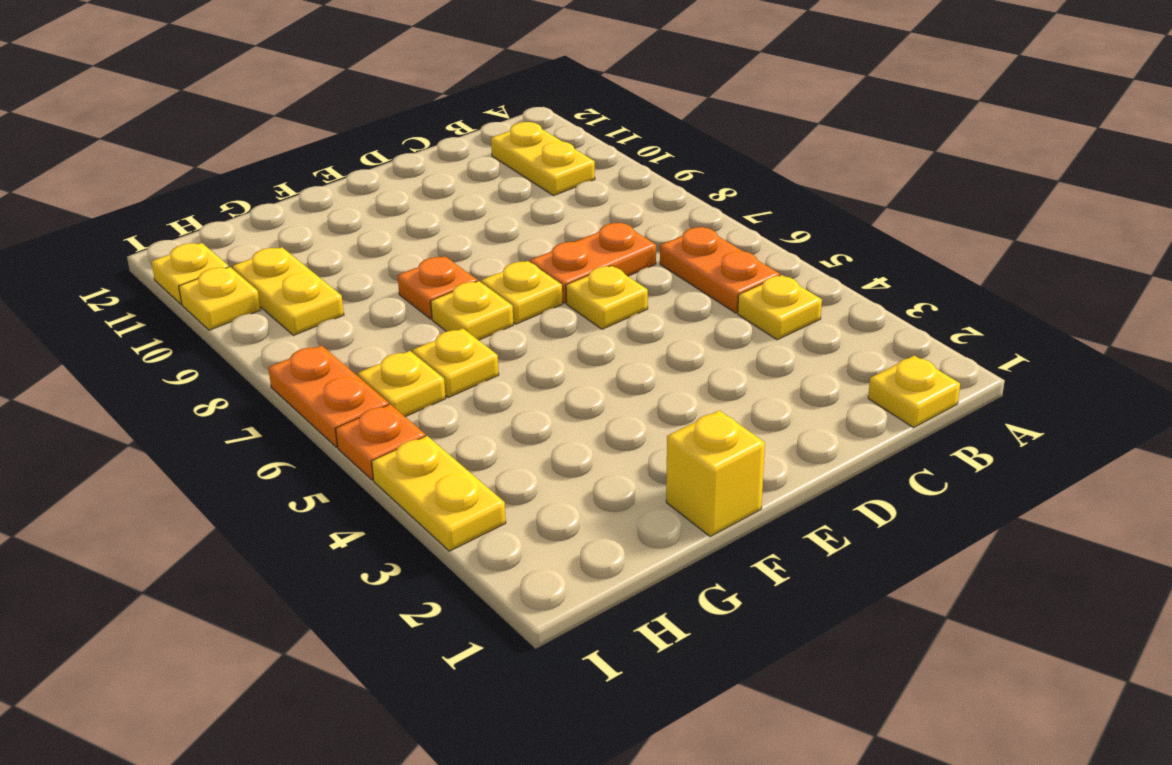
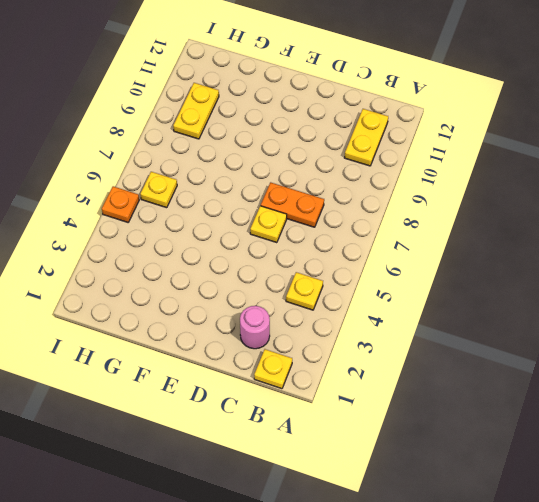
pink round brick C2 level 1 -> none
none -> orange plate B5:B6 level 1
none -> yellow plate E7 level 1
none -> yellow brick F1 level 1

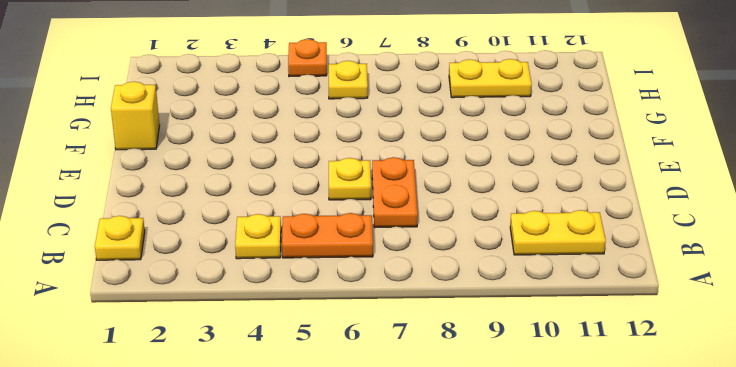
none -> yellow plate E7 level 1
none -> yellow plate F7 level 1
none -> orange plate F8 level 1

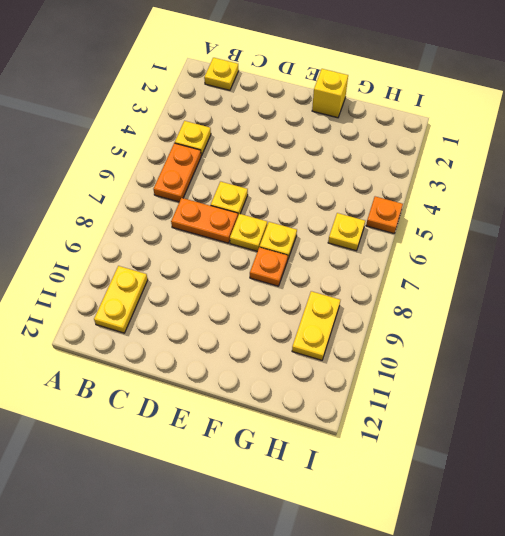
none -> yellow plate G6 level 1
none -> yellow plate I3:I4 level 1
none -> orange plate I6:I7 level 1

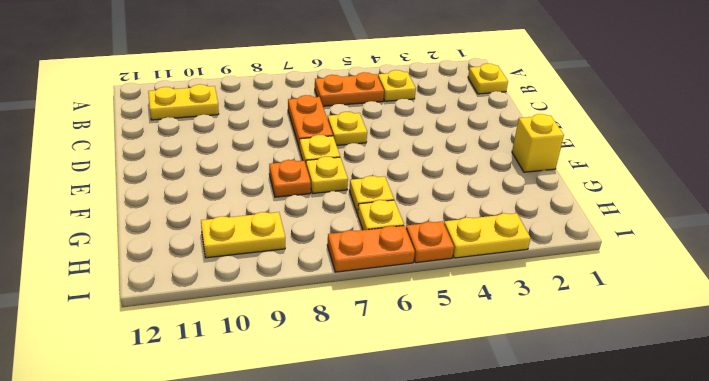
none -> yellow plate I10 level 1
none -> yellow plate I11 level 1

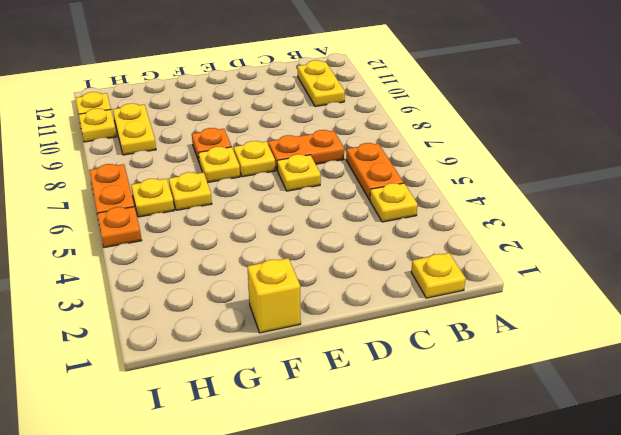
none -> yellow plate I3:I4 level 1

